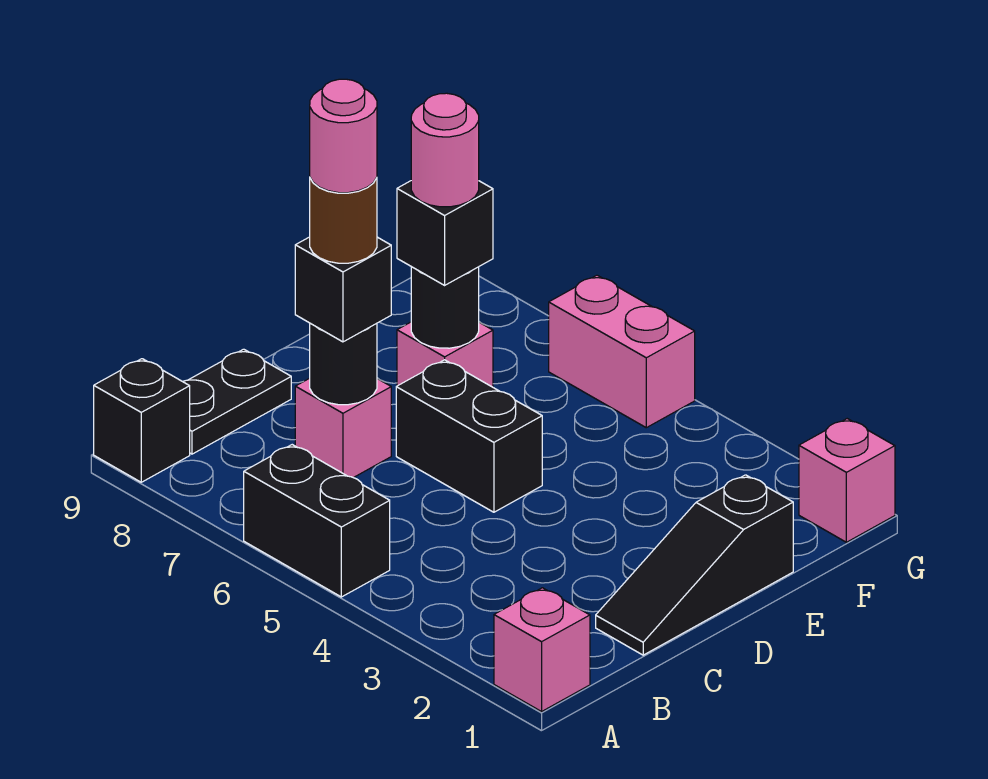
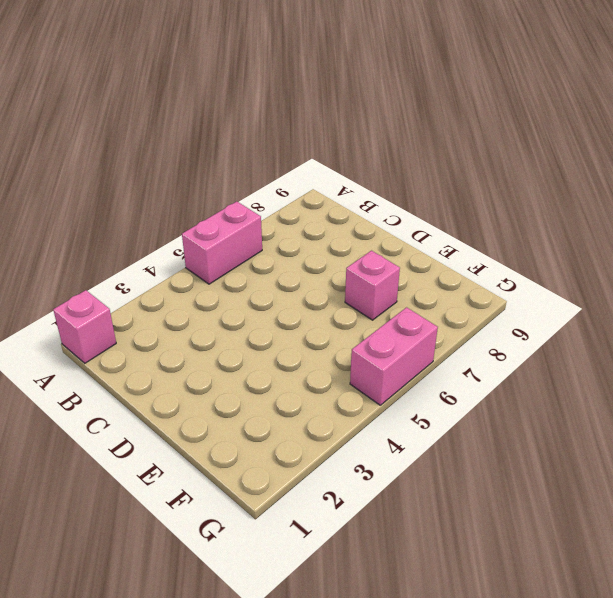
pink brick A5:A6 level 1 -> black brick A5:A6 level 1
none -> black brick A9 level 1
none -> black plate B9:C9 level 1
none -> black slope C1:E1 level 1 top E

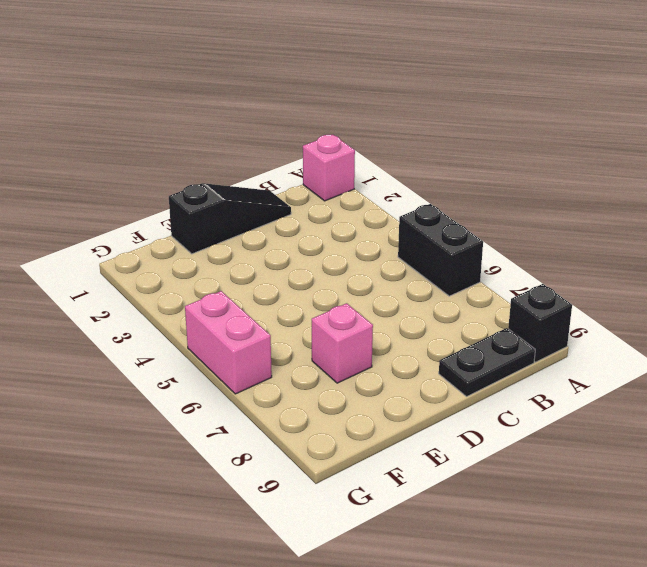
none -> pink brick C7 level 1
none -> black brick D5:D6 level 1
none -> pink brick G1 level 1

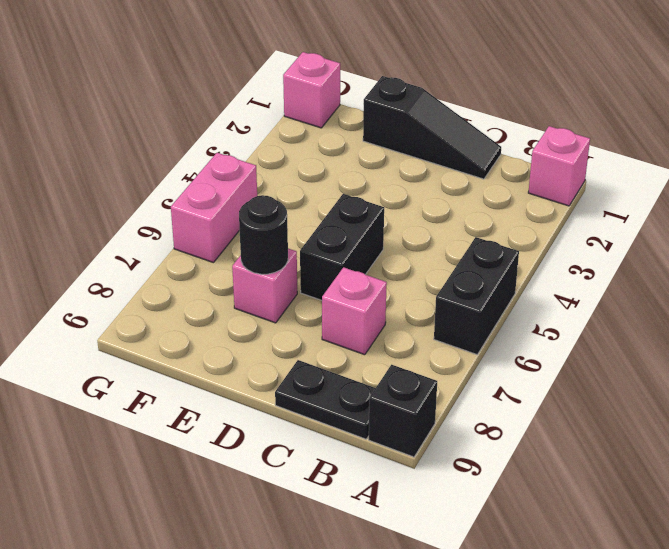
none -> black round brick C7 level 2
none -> black brick C7 level 3
none -> black brick E7 level 3

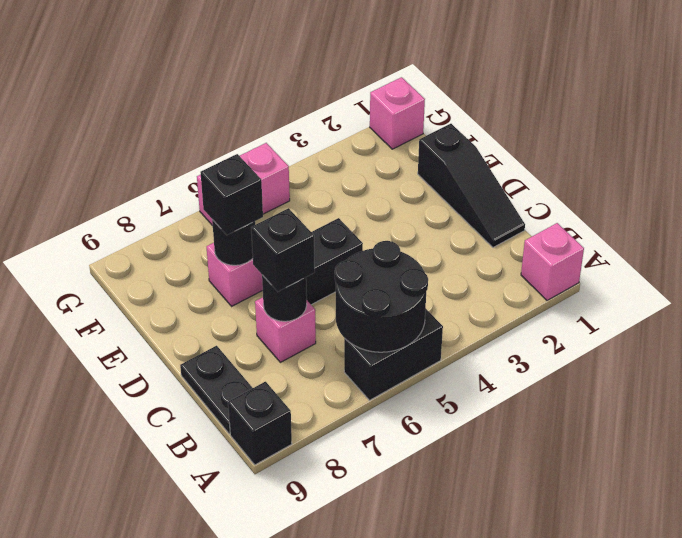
black round brick A5:B6 level 2 -> none
none -> brown round brick C7 level 4
none -> pink round brick E7 level 4
none -> pink round brick C7 level 5

